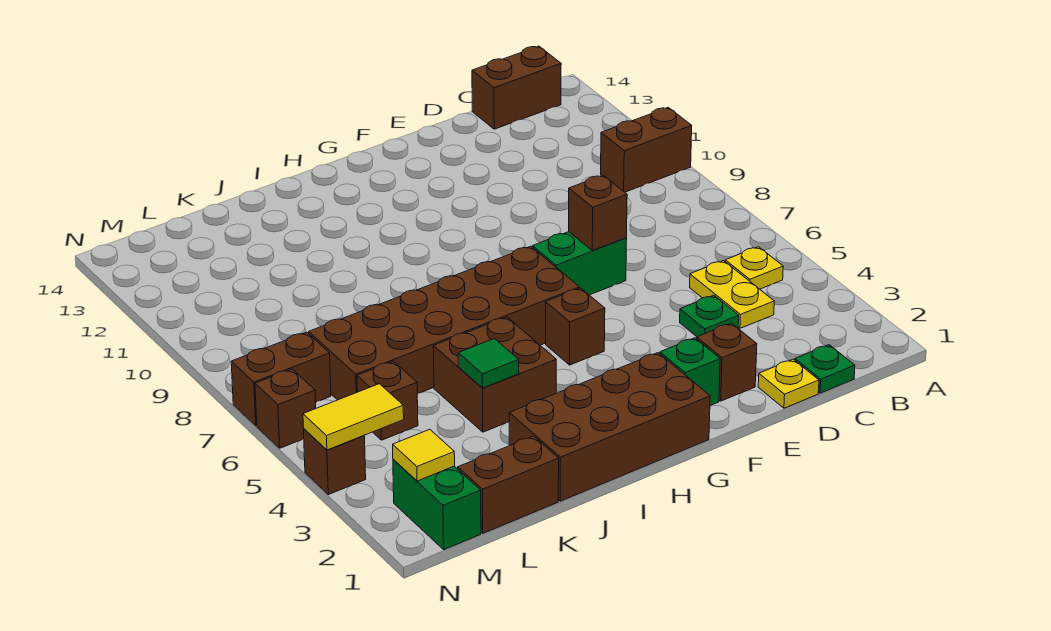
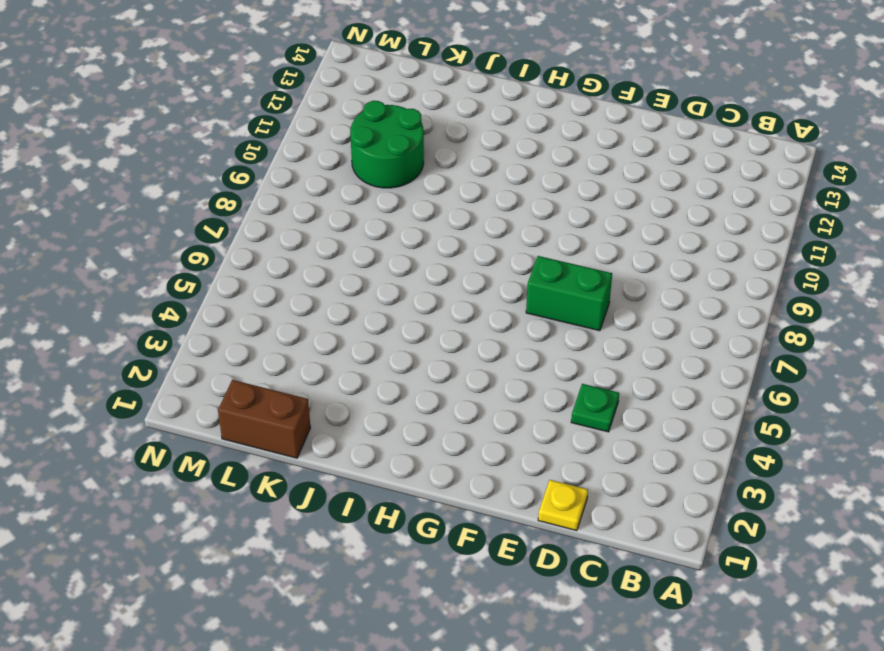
green round brick K10:L11 level 1 -> none
none -> brown brick A10:B10 level 1
none -> yellow plate B5 level 1
none -> brown brick B14:C14 level 1

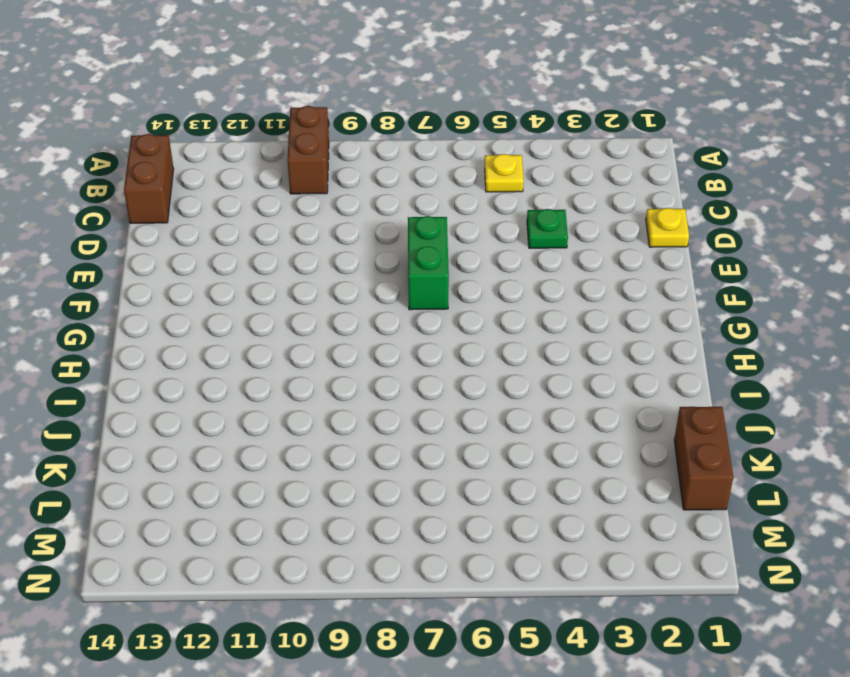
none -> green plate C1 level 1
none -> yellow plate C4:C5 level 1
none -> brown brick E2 level 1

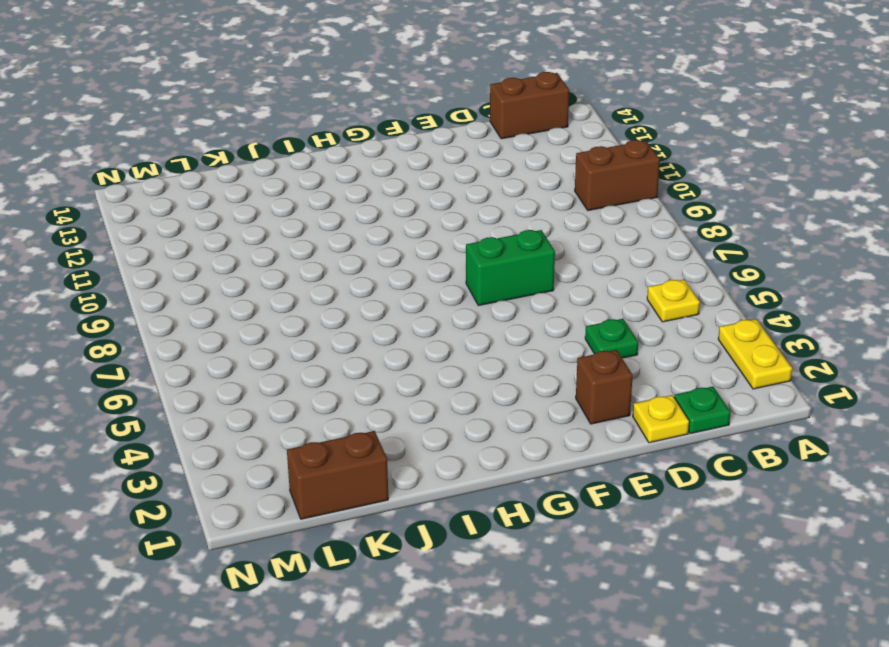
yellow plate A2:A3 level 1 -> yellow plate C4:C5 level 1
none -> green brick F2 level 1
none -> brown brick G1:J2 level 1
none -> brown brick G5 level 1

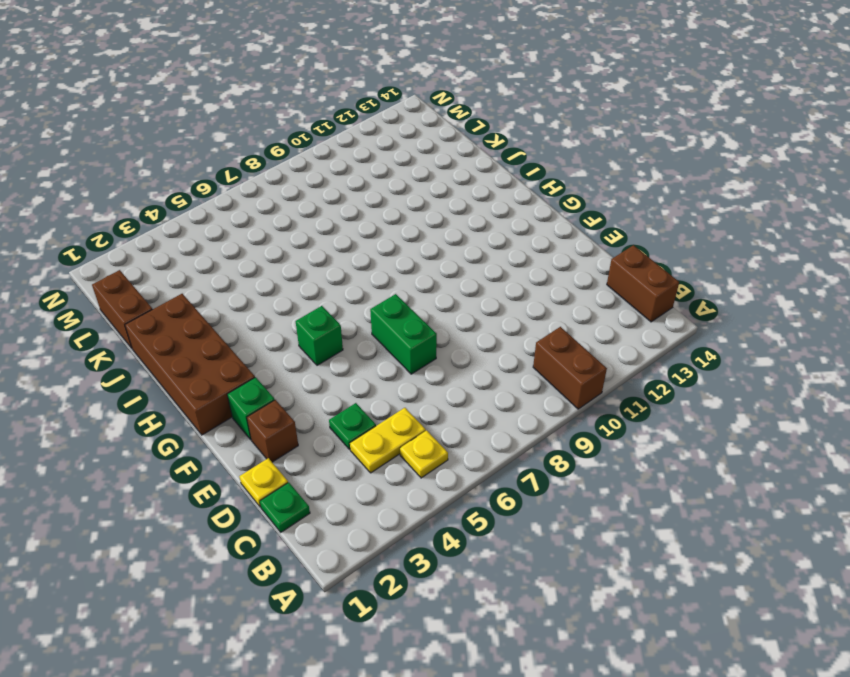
green brick G5 level 1 -> brown brick G5 level 1
none -> brown brick G6:L7 level 1
none -> brown brick I4:J5 level 1
none -> brown brick L5 level 1

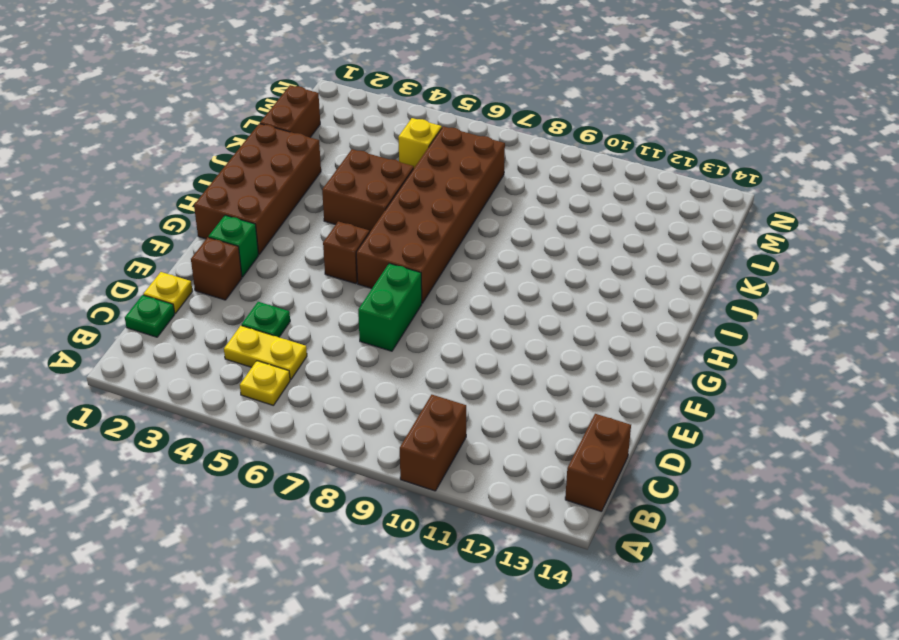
yellow brick L5 level 1 -> brown brick L5 level 1
none -> green brick M1:M2 level 1
none -> brown brick M7:N7 level 1
none -> brown brick N4 level 1

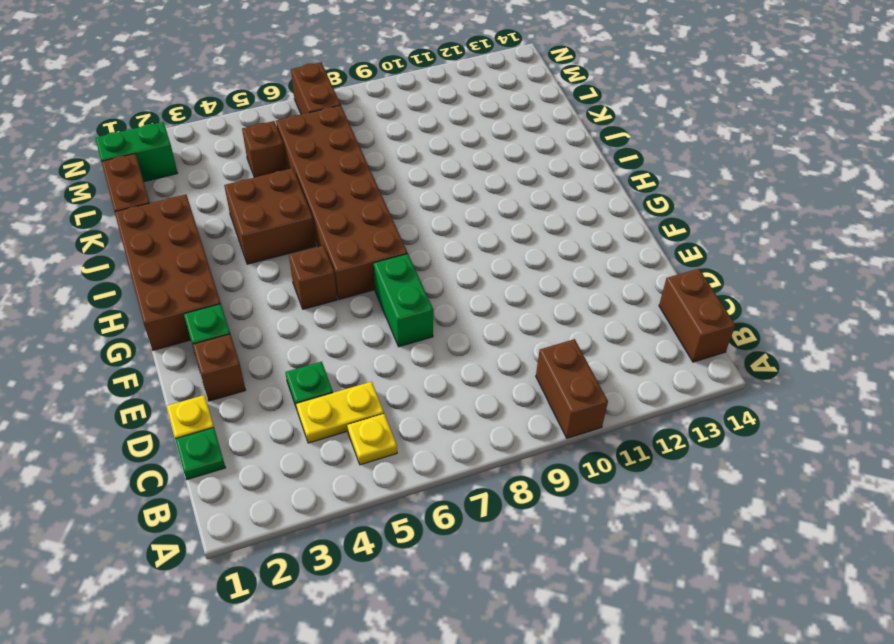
none -> brown brick N4 level 1
none -> brown brick N6 level 1
none -> brown brick E7 level 2

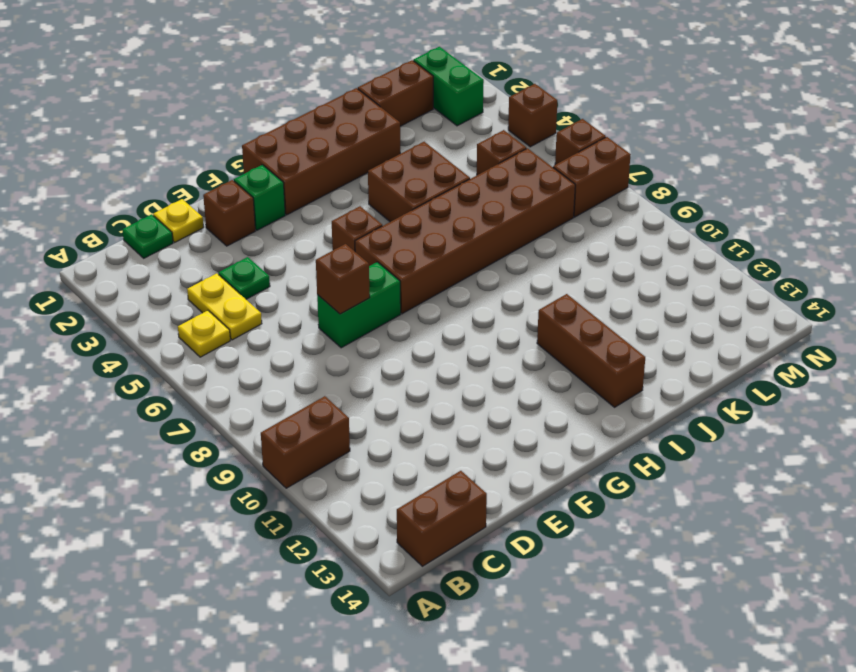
brown brick I11:I13 level 1 -> none
none -> green tile J4 level 2
none -> yellow tile M2 level 2
none -> yellow tile M4:N4 level 2

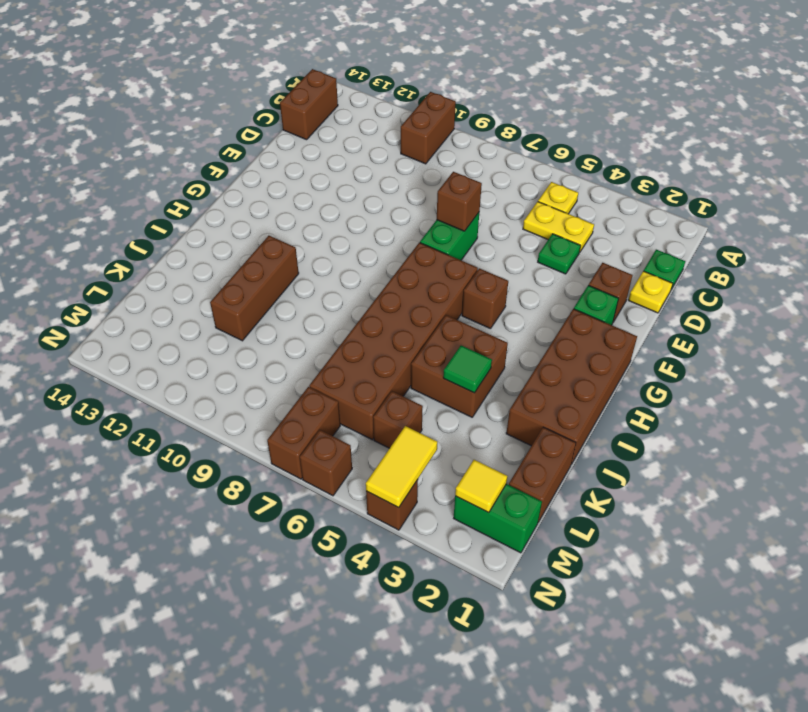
brown brick I11:K11 level 1 -> none

